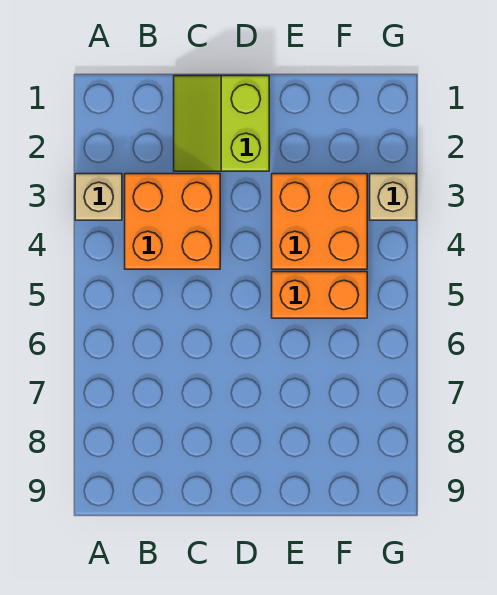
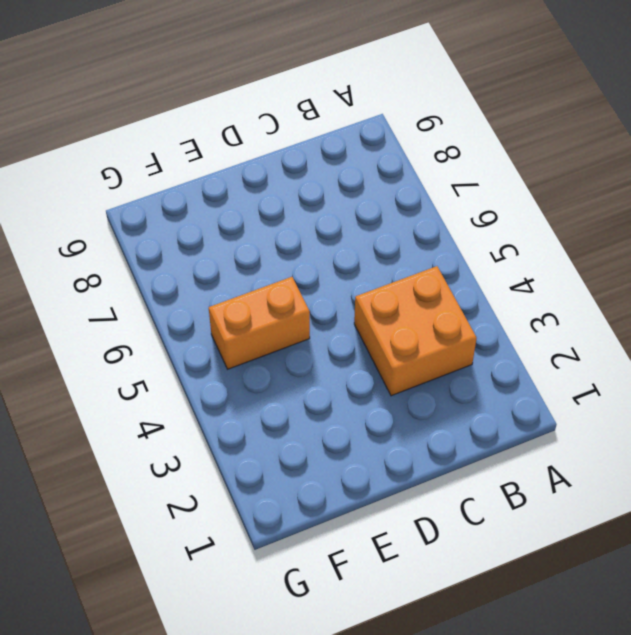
none -> tan brick A3 level 1
none -> lime slope C1:D2 level 1 top D

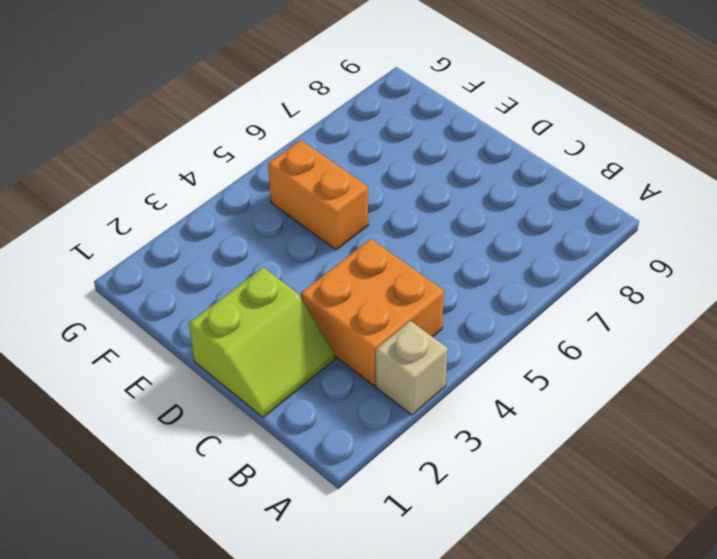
none -> orange brick E3:F4 level 1
none -> tan brick G3 level 1

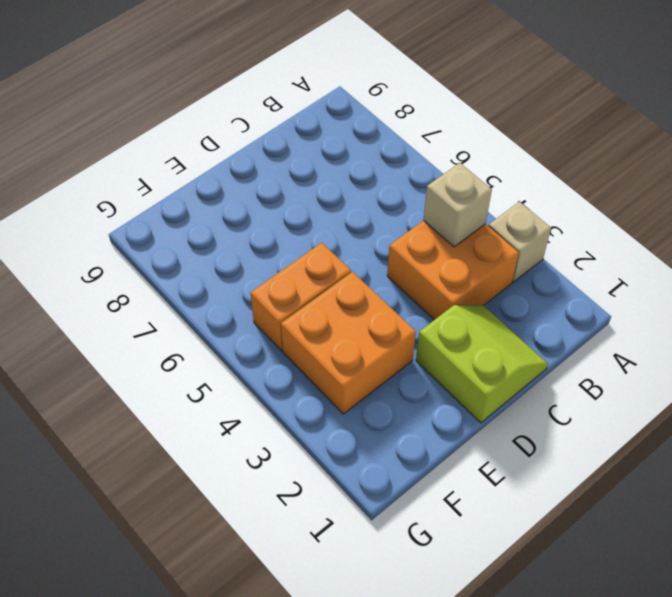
tan brick B4 level 2 -> tan brick G3 level 1

